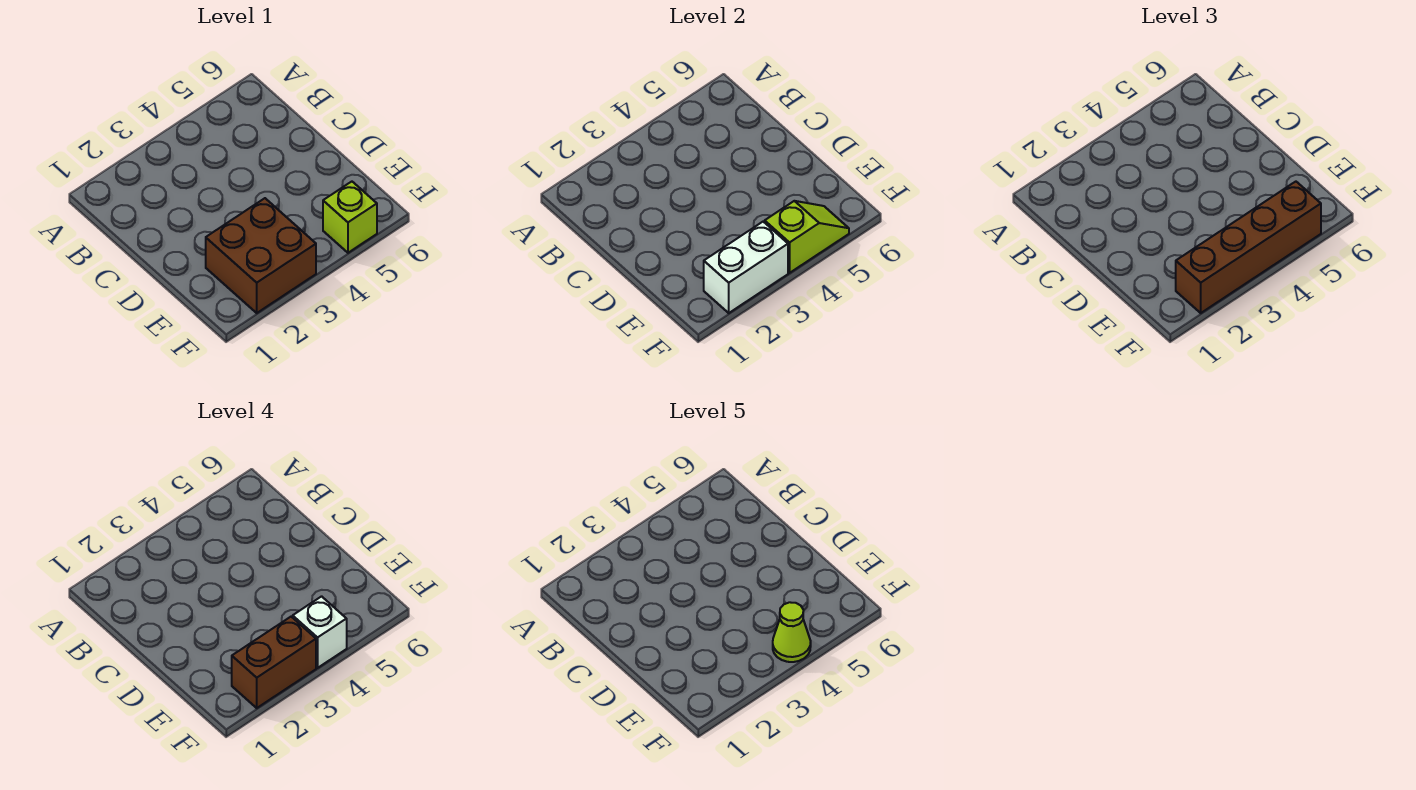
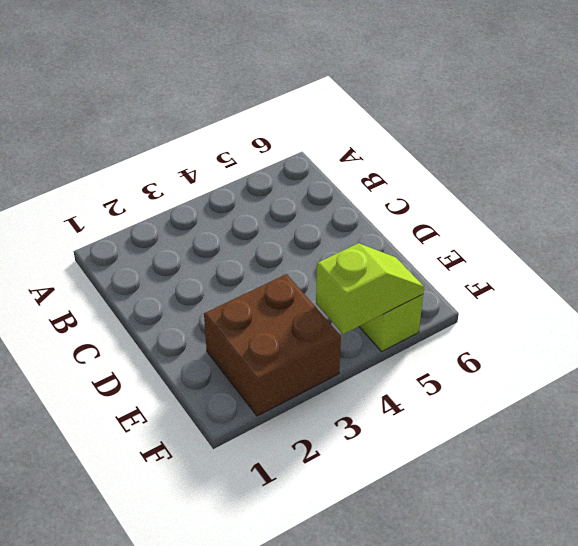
none -> white brick F2:F3 level 2
none -> brown brick F2:F5 level 3

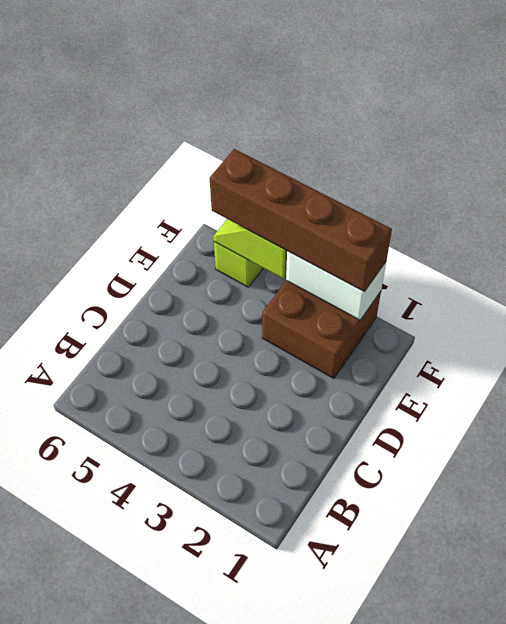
none -> brown brick F2:F3 level 4
none -> white brick F4 level 4

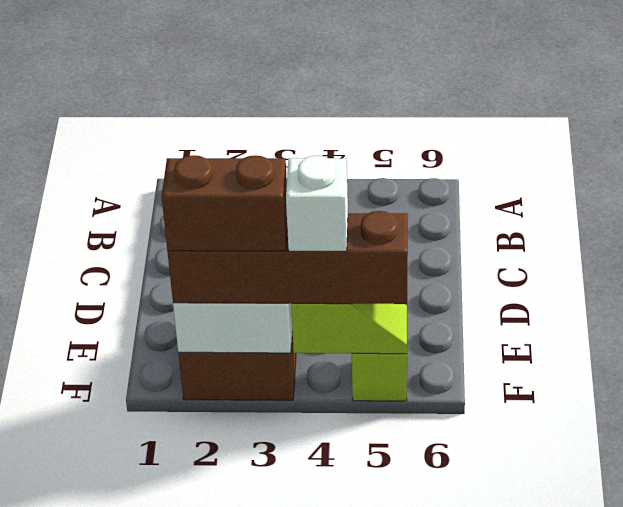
none -> lime cone F4 level 5

